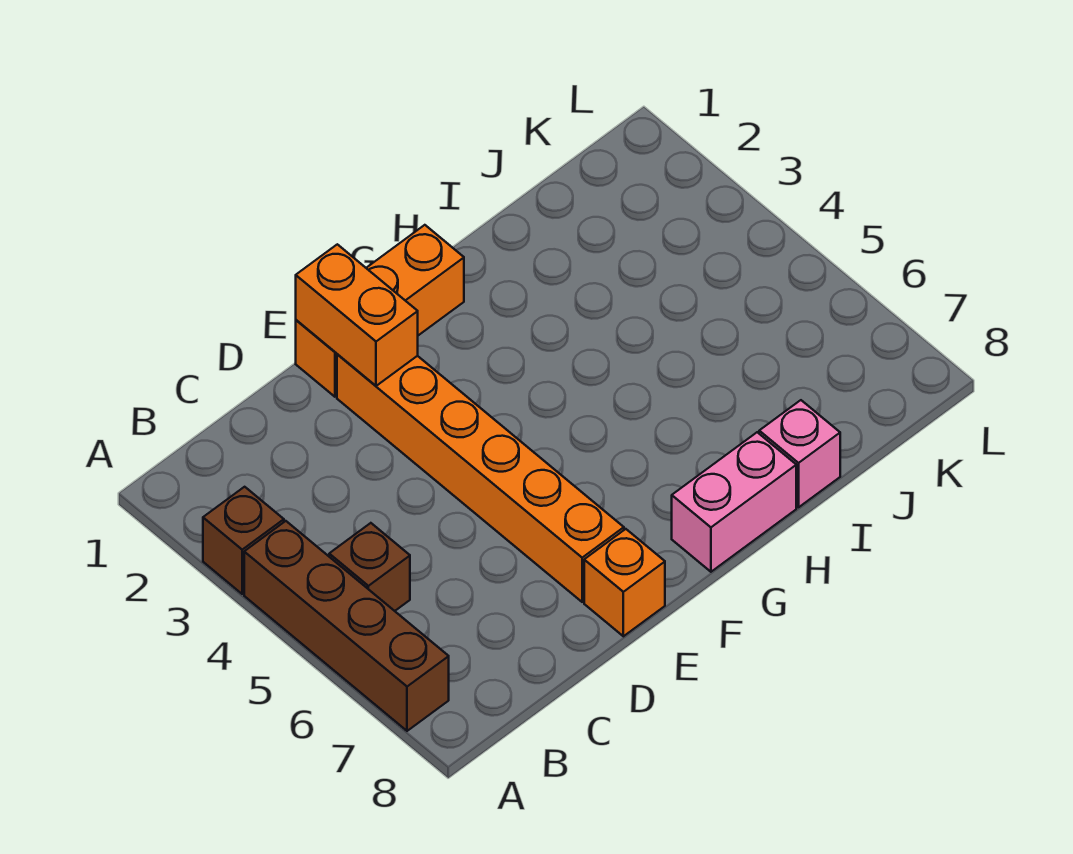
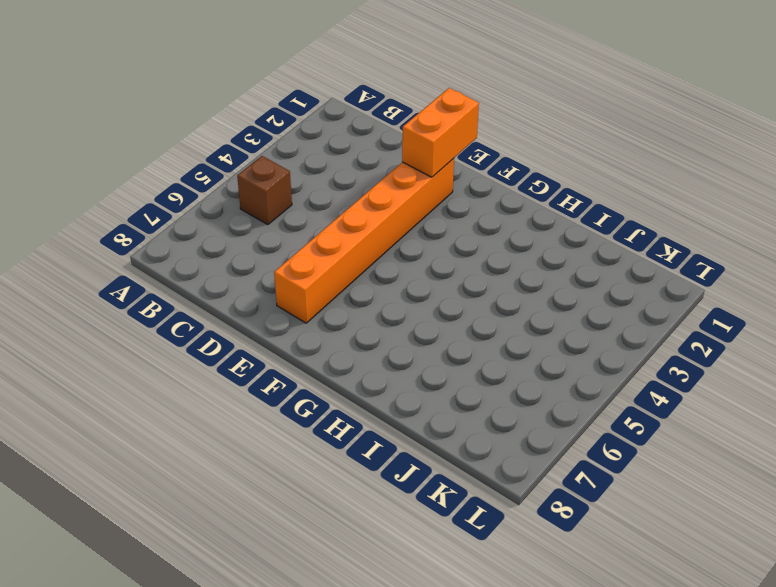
none -> brown brick A3 level 1
none -> brown brick A4:A7 level 1

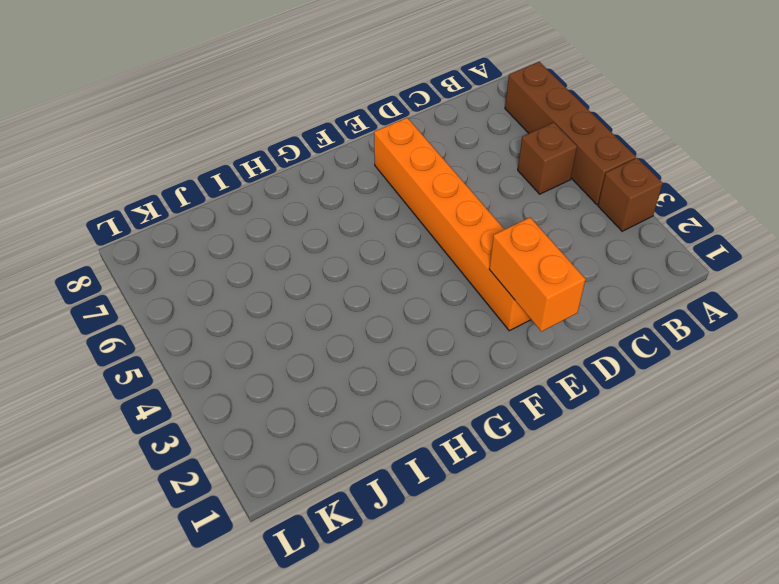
none -> orange brick E1:G1 level 1
none -> orange brick E8 level 1

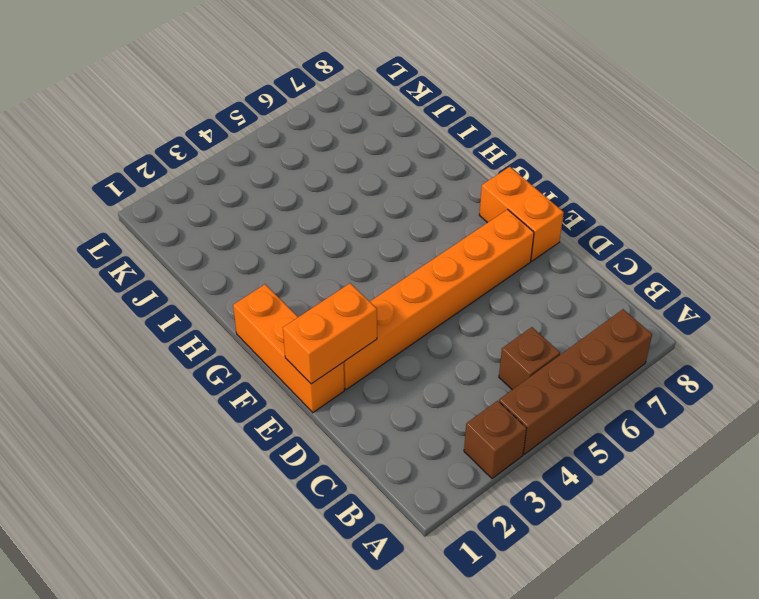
orange brick E8:F8 level 1 -> orange brick E8 level 1
none -> pink brick G8:H8 level 1
none -> pink brick I8 level 1

